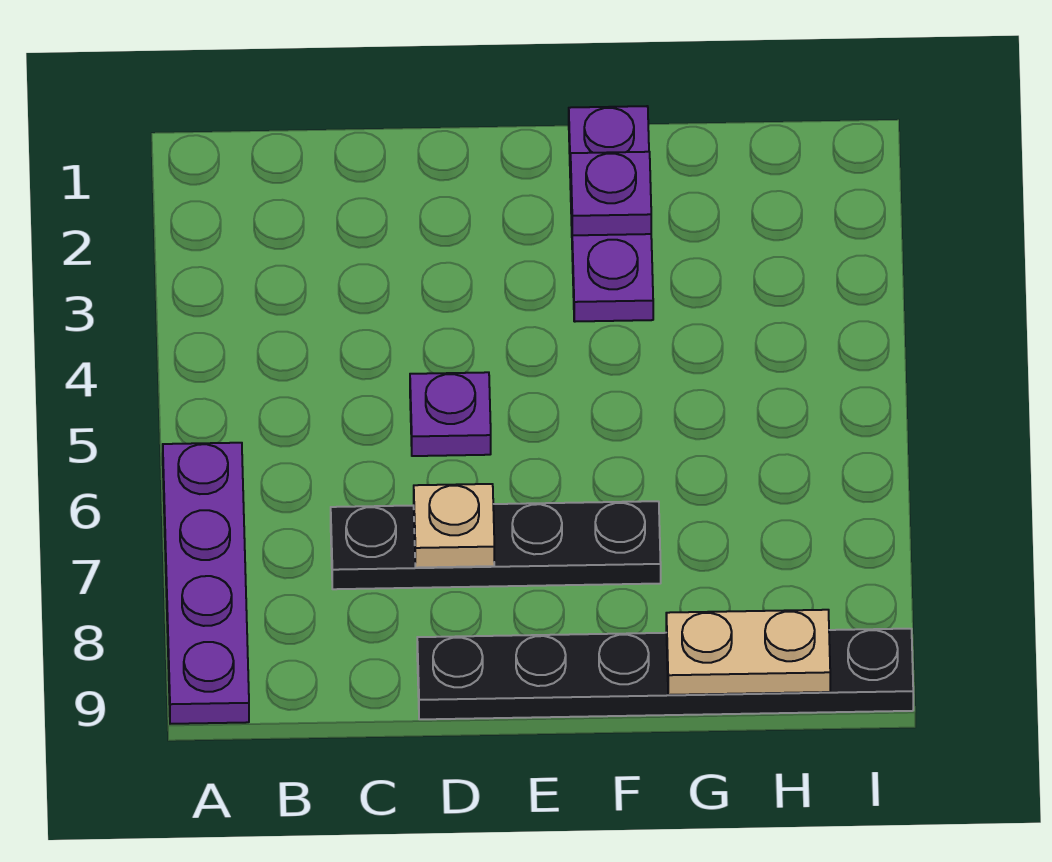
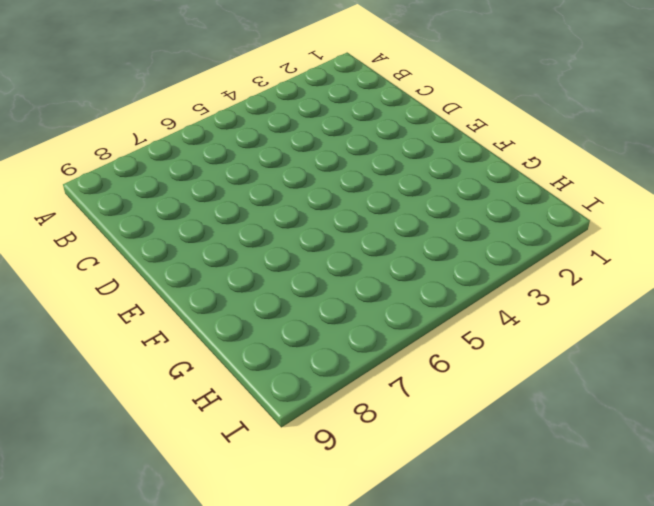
none -> purple plate A6:A9 level 1
none -> black plate C7:F7 level 1

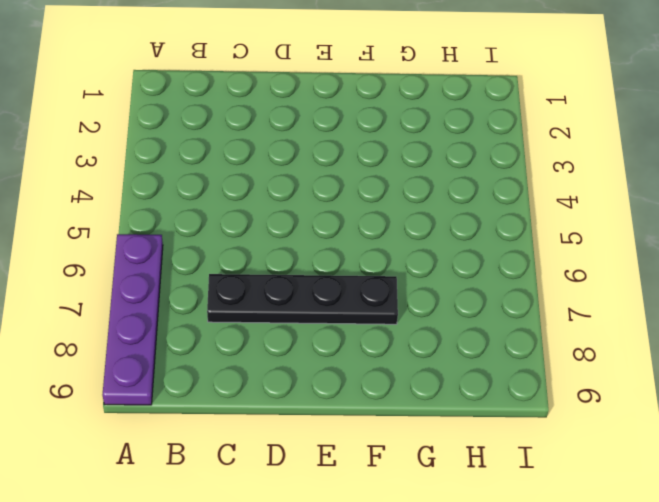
none -> purple plate D5 level 1
none -> black plate D9:I9 level 1

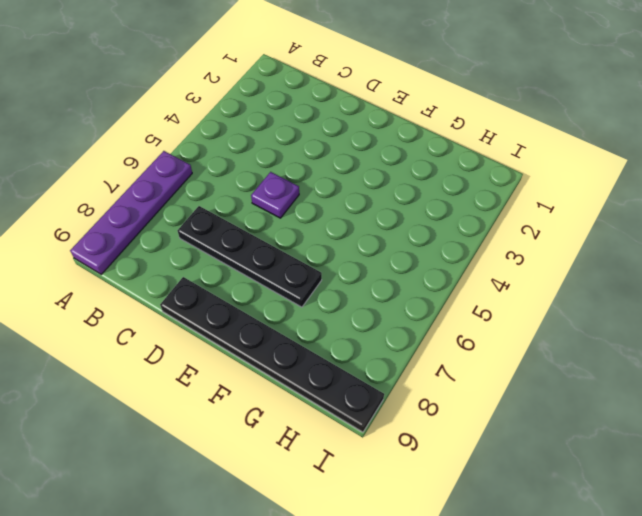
none -> purple plate F1:F3 level 1
none -> tan plate D7 level 2

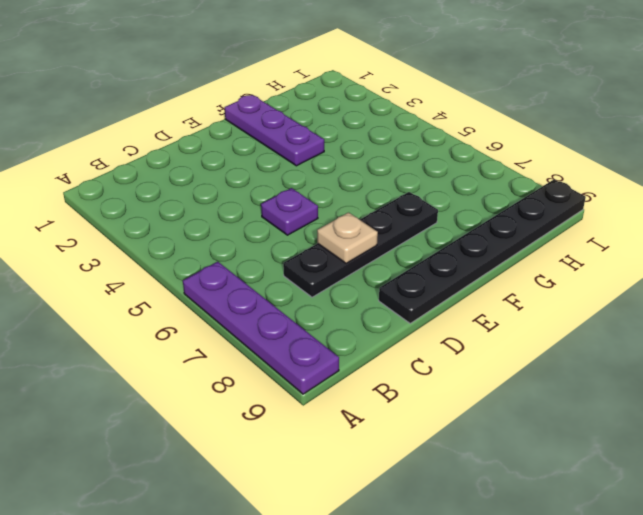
none -> purple plate F2 level 2
none -> tan plate G9:H9 level 2

